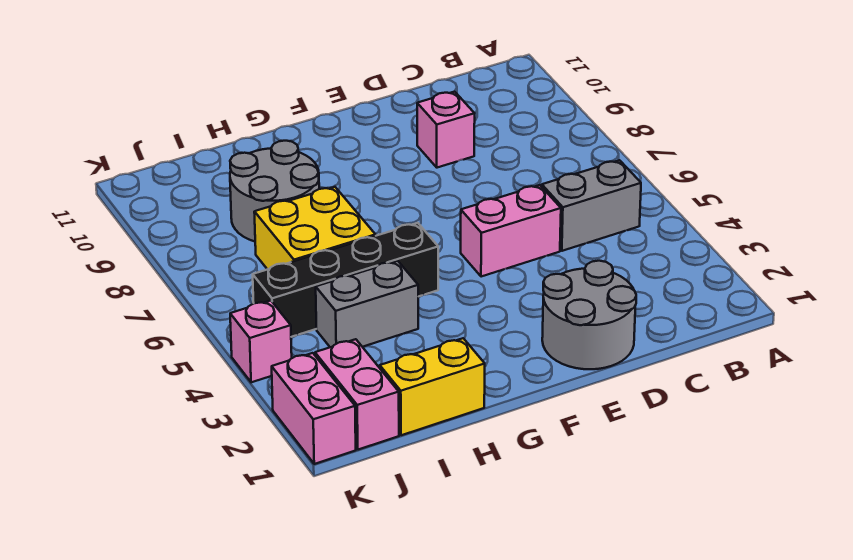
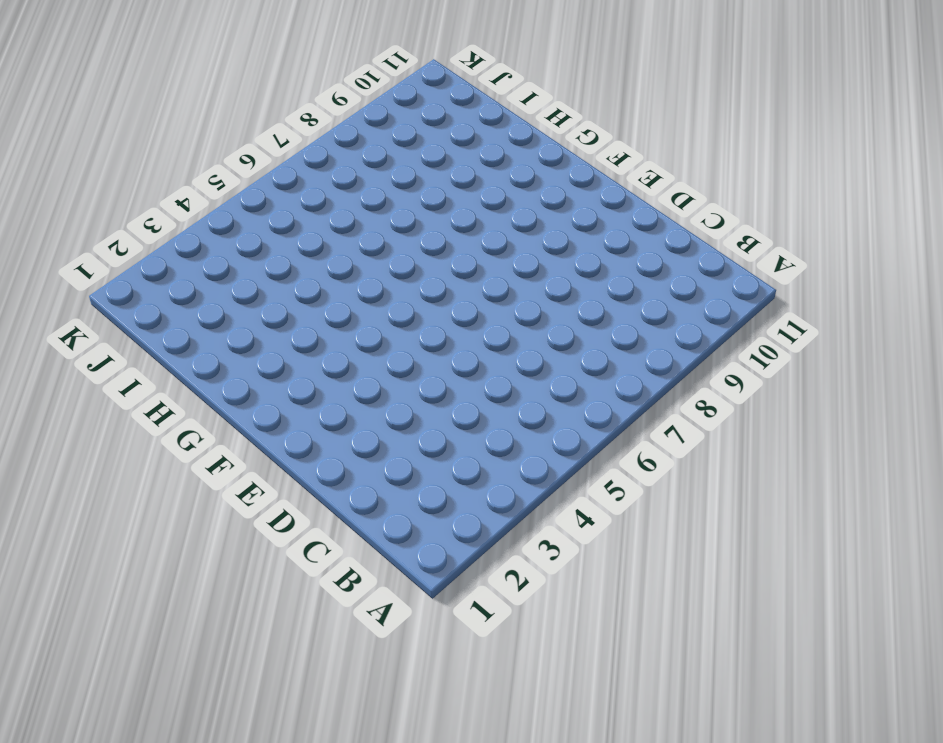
none -> grey brick B5:C5 level 1
none -> grey round brick D1:E2 level 1
none -> pink brick D5:E5 level 1

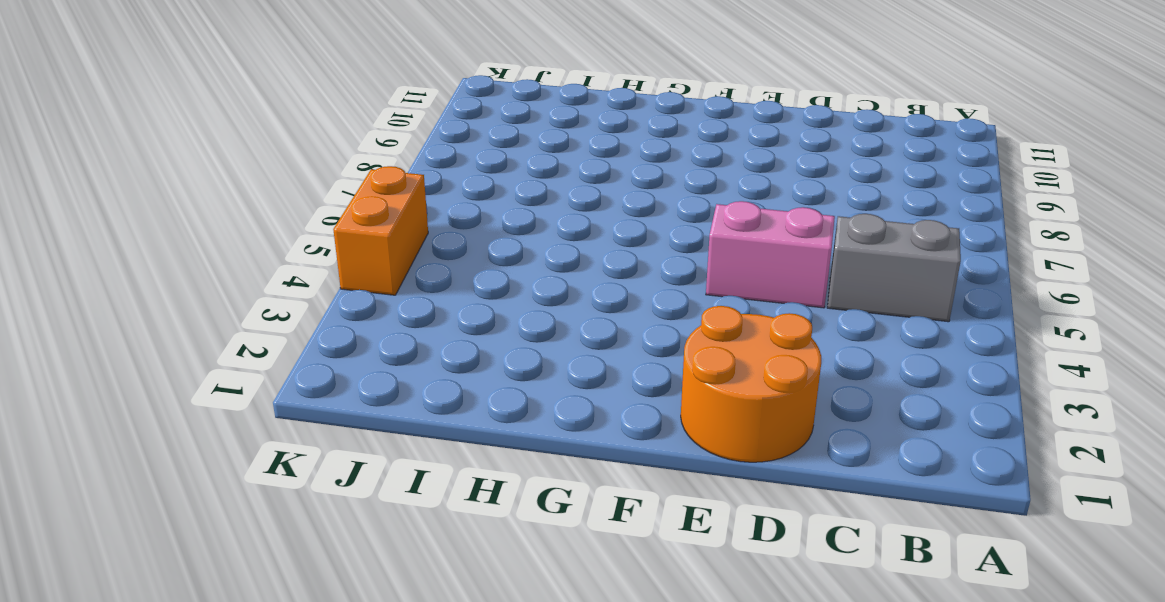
orange round brick D1:E2 level 1 -> grey round brick D1:E2 level 1
orange brick K4:K5 level 1 -> pink brick K4 level 1
none -> pink brick D9 level 1
none -> black brick G5:J5 level 1
none -> yellow brick H1:I1 level 1

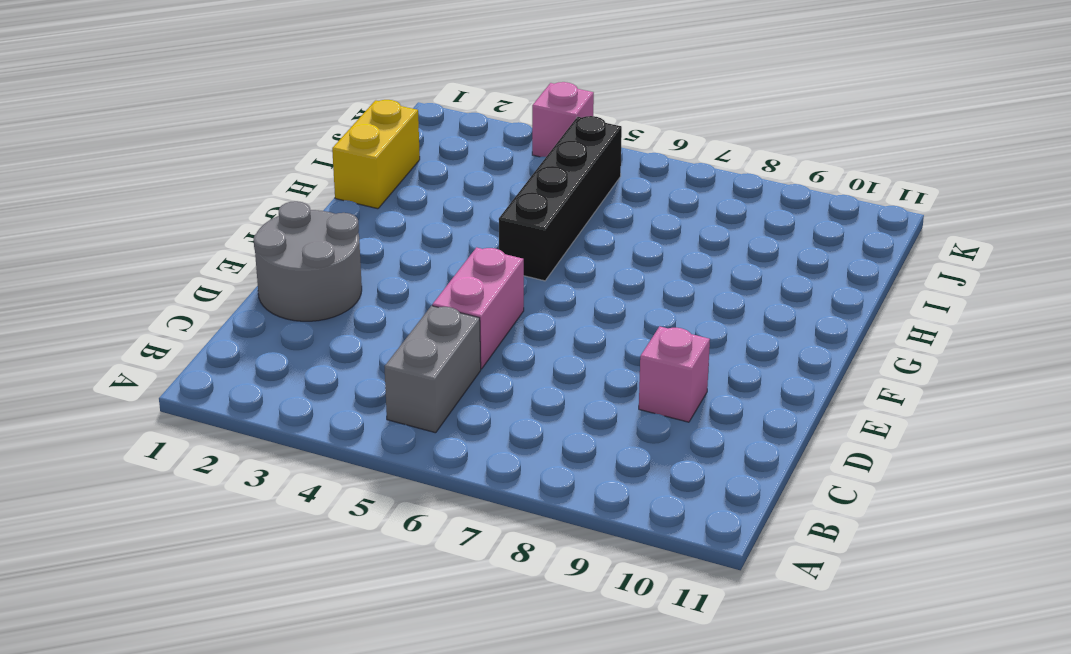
none -> grey brick H4:I4 level 1
none -> yellow brick H6:I7 level 1
none -> grey round brick H8:I9 level 1

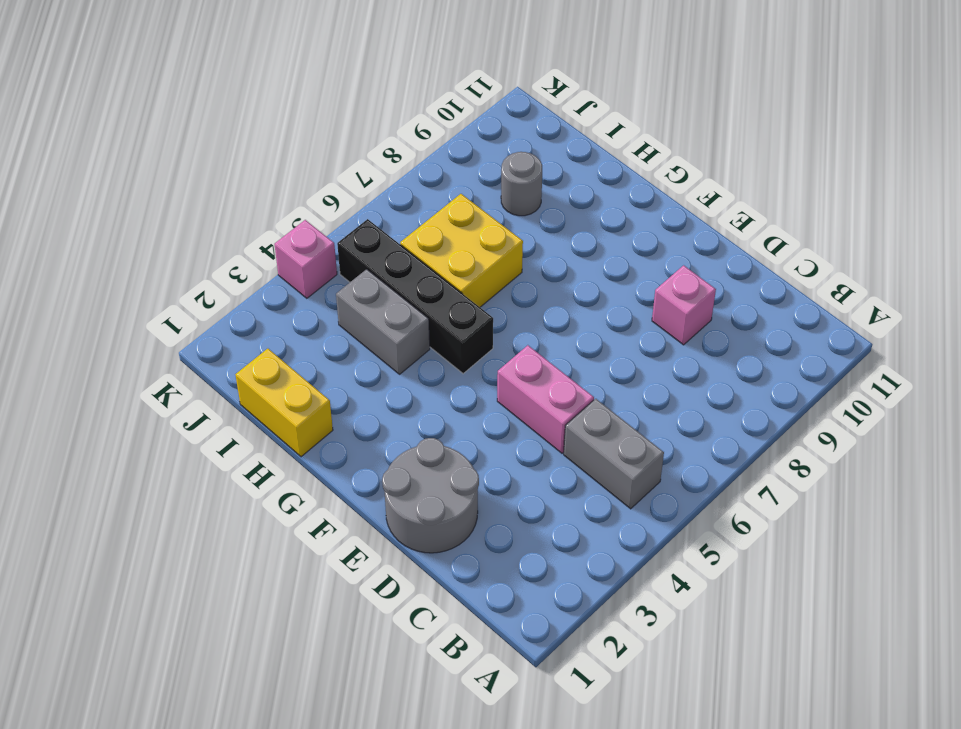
grey round brick I9 level 1 -> grey round brick H8:I9 level 1
none -> pink brick J1:J2 level 1
none -> pink brick K1:K2 level 1

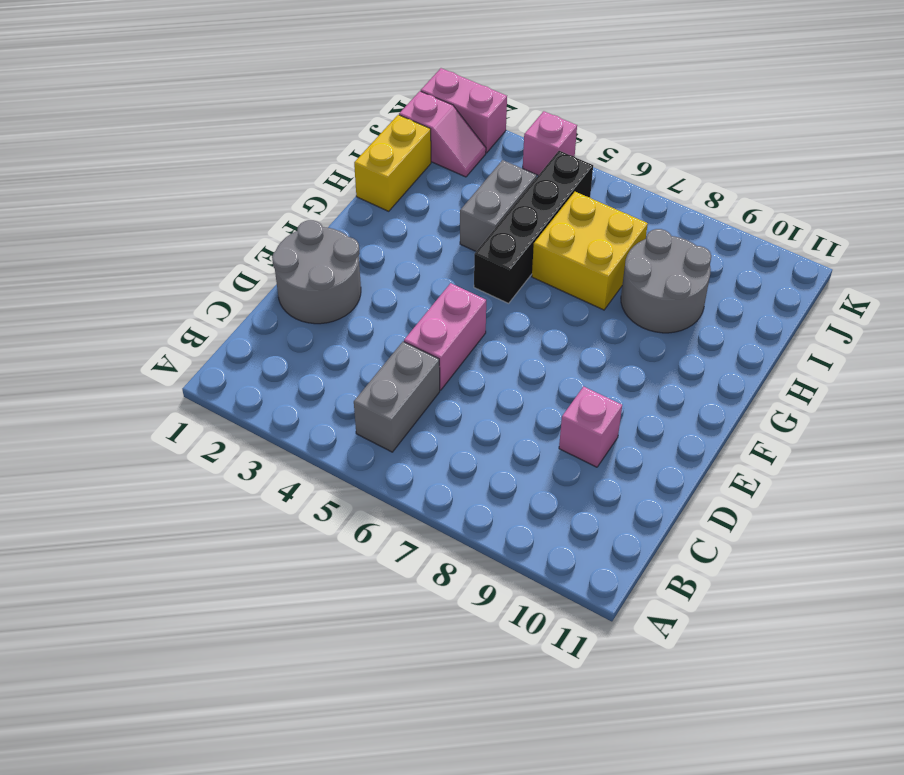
pink slope J1:J2 level 1 top 1 -> pink brick J1:J2 level 1

